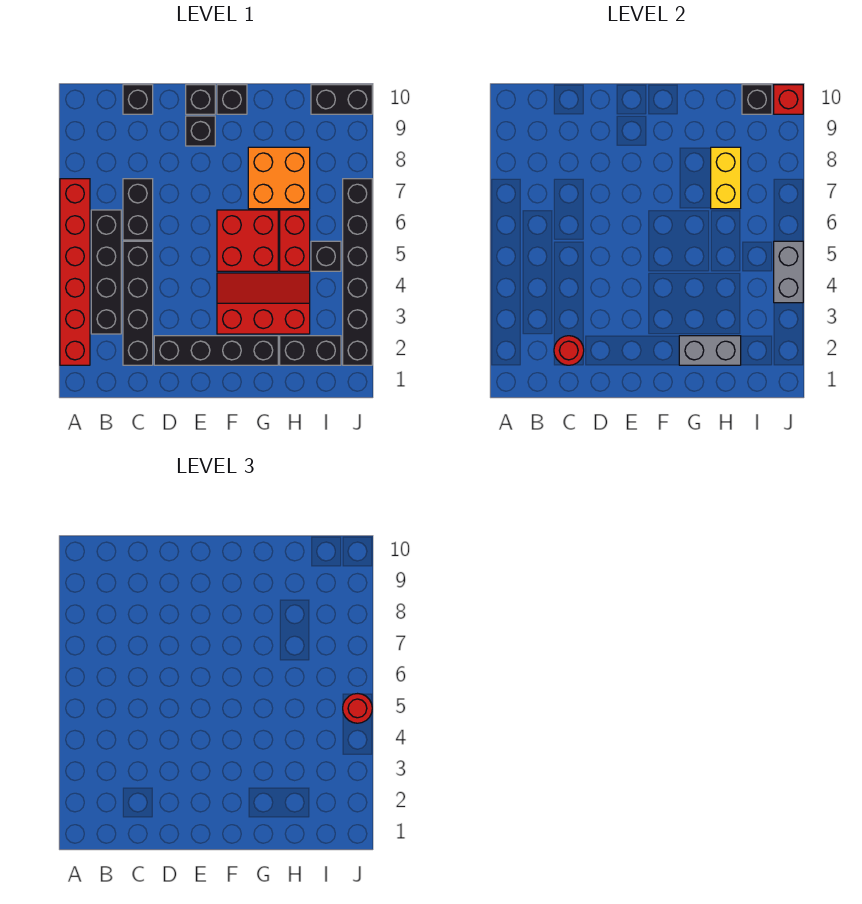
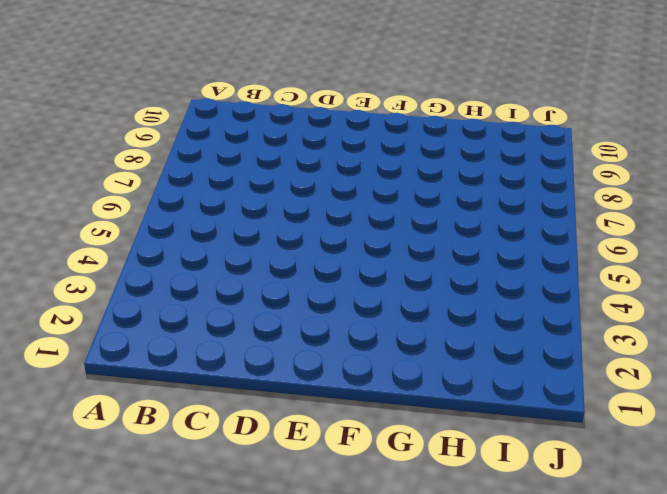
none -> red brick A2:A7 level 1
none -> black brick B3:B6 level 1
none -> black brick C2:C5 level 1

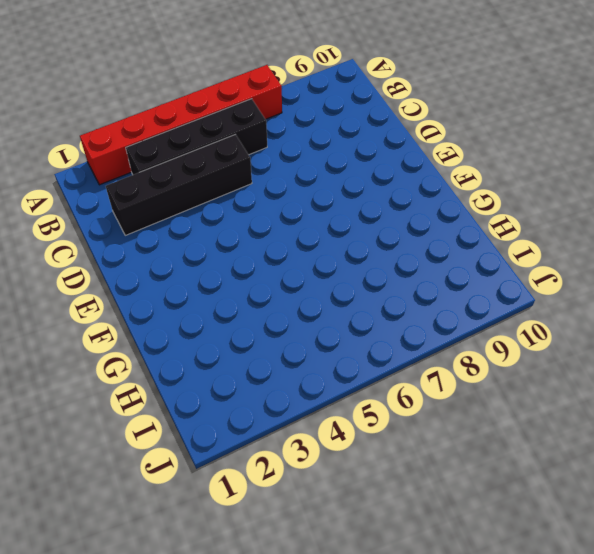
none -> black brick C6:C7 level 1
none -> black brick C10 level 1
none -> black brick D2:G2 level 1

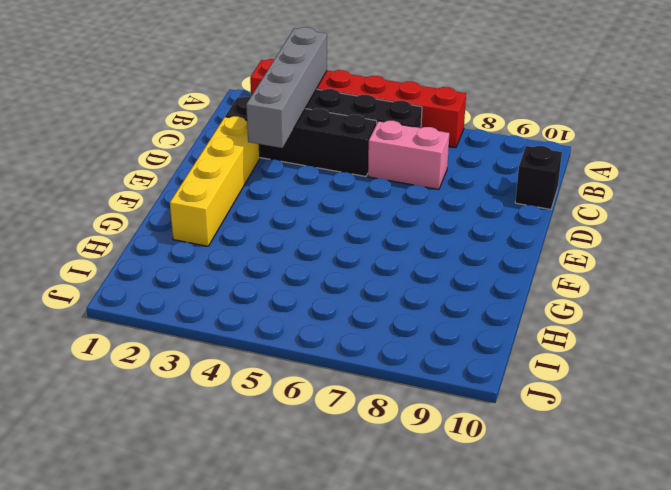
grey brick A3:D3 level 2 -> none
pink brick C6:C7 level 1 -> black brick C6:C7 level 1
yellow brick D2:G2 level 1 -> black brick D2:G2 level 1
none -> black brick E9 level 1
none -> black brick E10 level 1
none -> red slope F3:H4 level 1 top 3

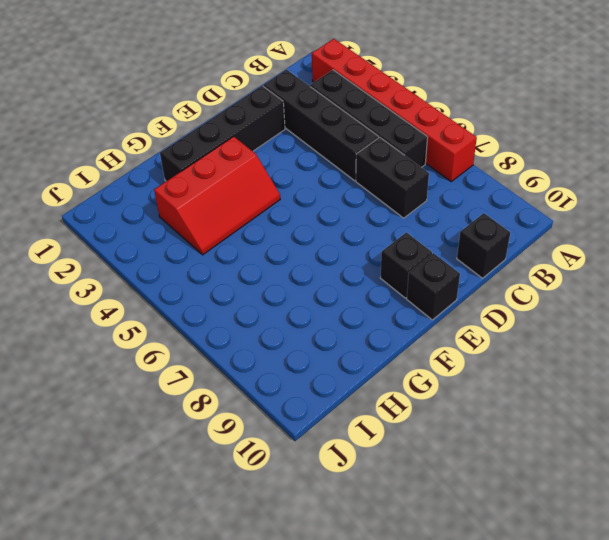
none -> red brick F5:G6 level 1
none -> black brick F10 level 1
none -> orange brick G7:H8 level 1

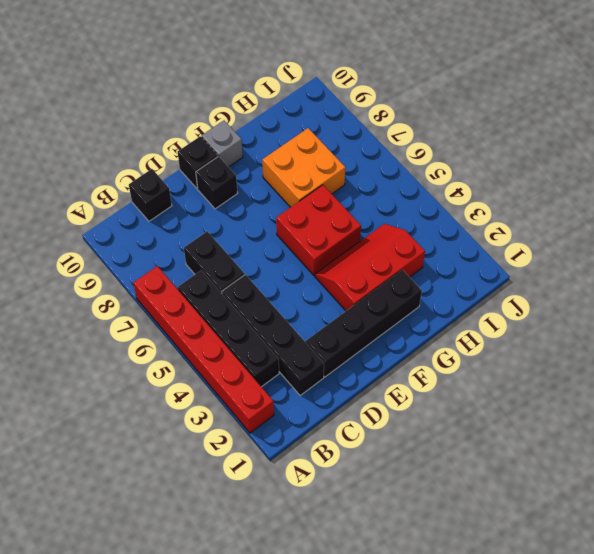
grey brick F10 level 1 -> black brick F10 level 1
none -> black brick H2:I2 level 1
none -> red brick H5:H6 level 1
none -> black brick I5 level 1

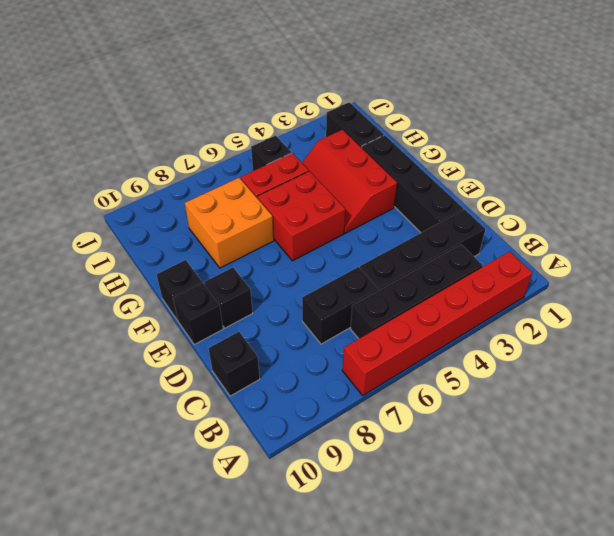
none -> black brick I10:J10 level 1
none -> black brick J2:J7 level 1
none -> red round brick C2 level 2

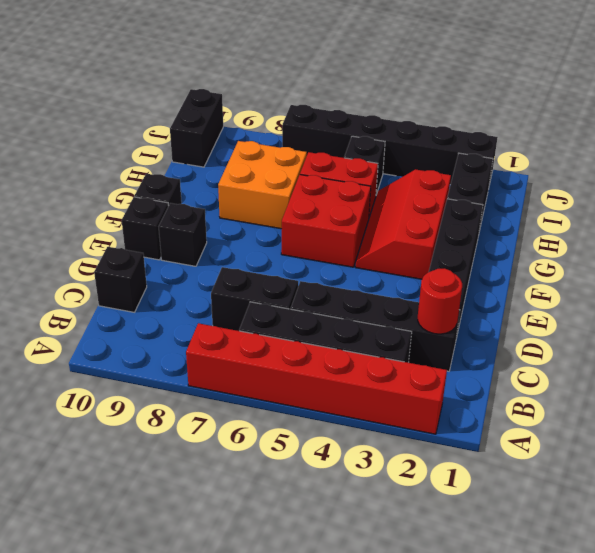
none -> grey brick G2:H2 level 2
none -> yellow brick H7:H8 level 2
none -> black brick I10 level 2

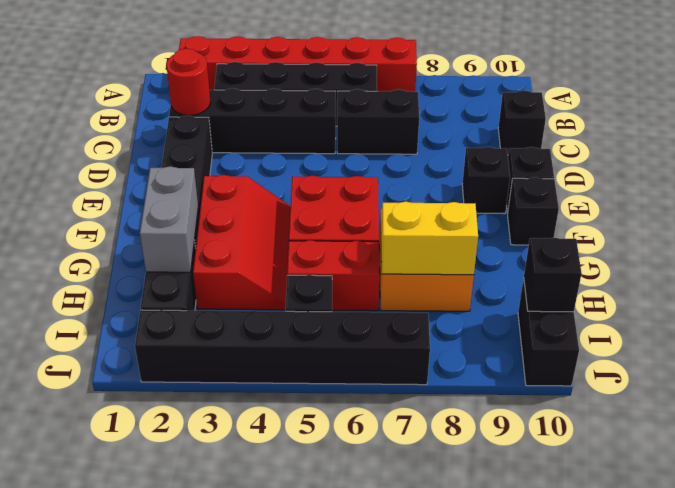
none -> grey brick J4:J5 level 2
none -> red brick J10 level 2
none -> red round brick J5 level 3

